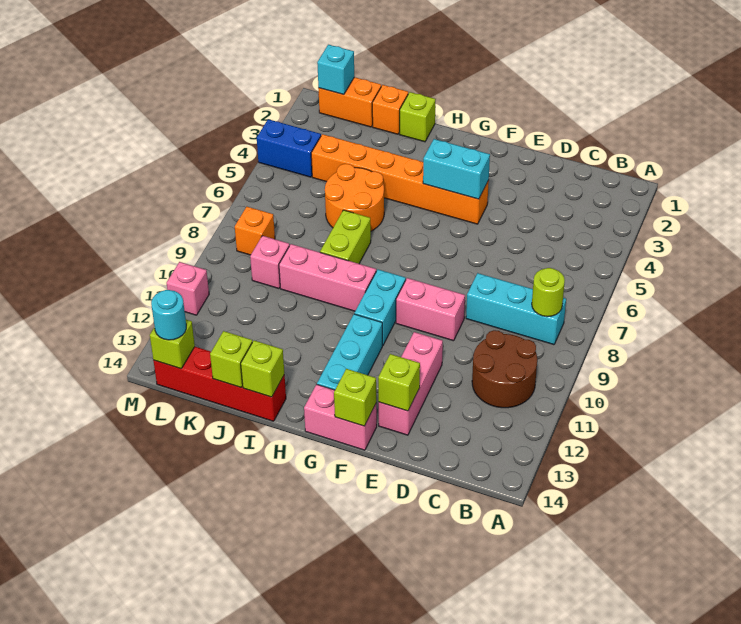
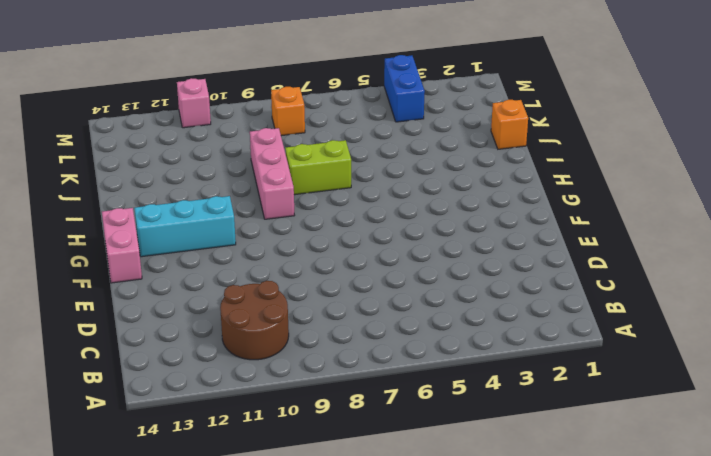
none -> cyan brick B8:D8 level 1
none -> pink brick E9:F9 level 1
none -> pink brick E11:E13 level 1

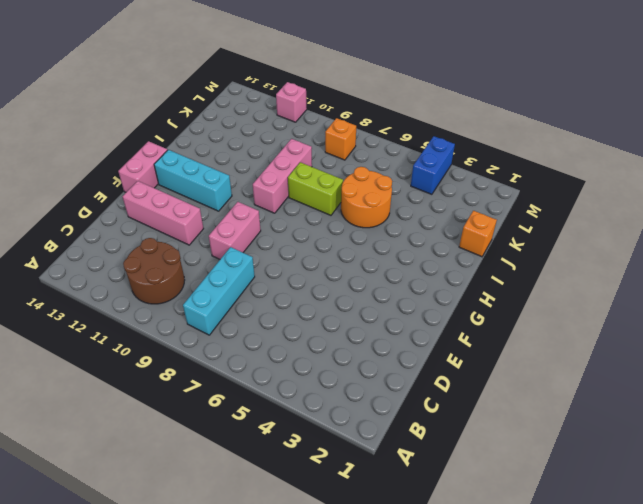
none -> orange brick F4:K4 level 1
none -> cyan brick G9:G10 level 1
none -> lime brick I1 level 1

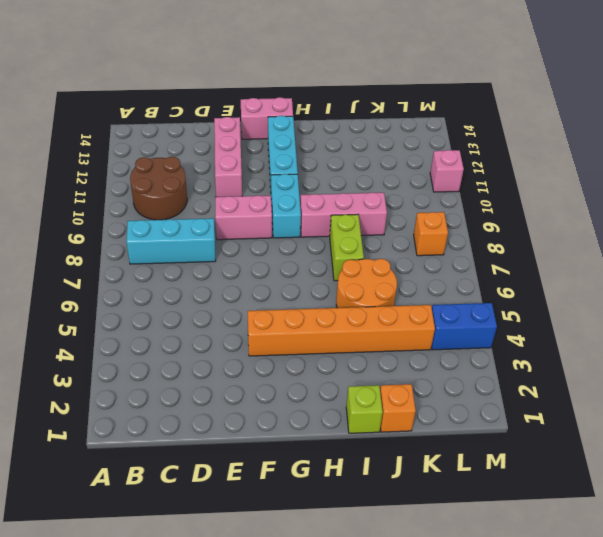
none -> red brick I14:L14 level 1
none -> orange brick K1:L1 level 1
none -> pink brick K9 level 1

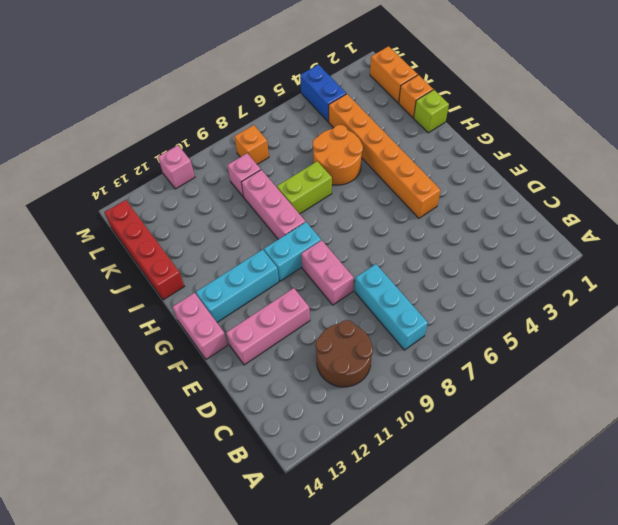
none -> lime round brick B8 level 2
none -> lime brick E13 level 2
none -> cyan brick F4:G4 level 2

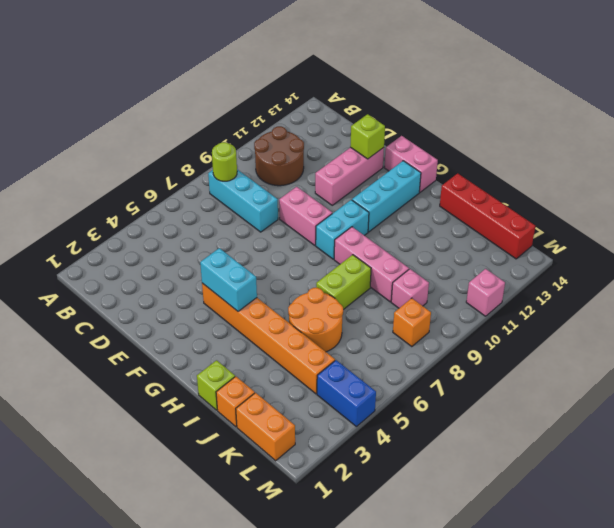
none -> lime brick F14 level 2
none -> lime brick I14 level 2
none -> lime brick J14 level 2

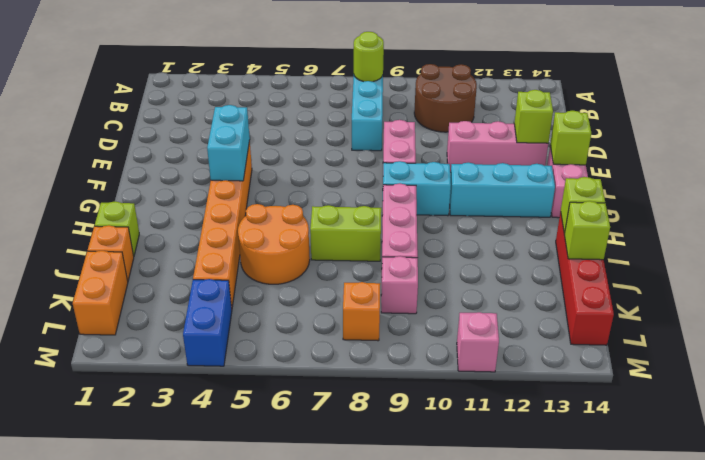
none -> cyan brick L1 level 2
none -> lime brick L14 level 2
none -> cyan round brick L14 level 3

